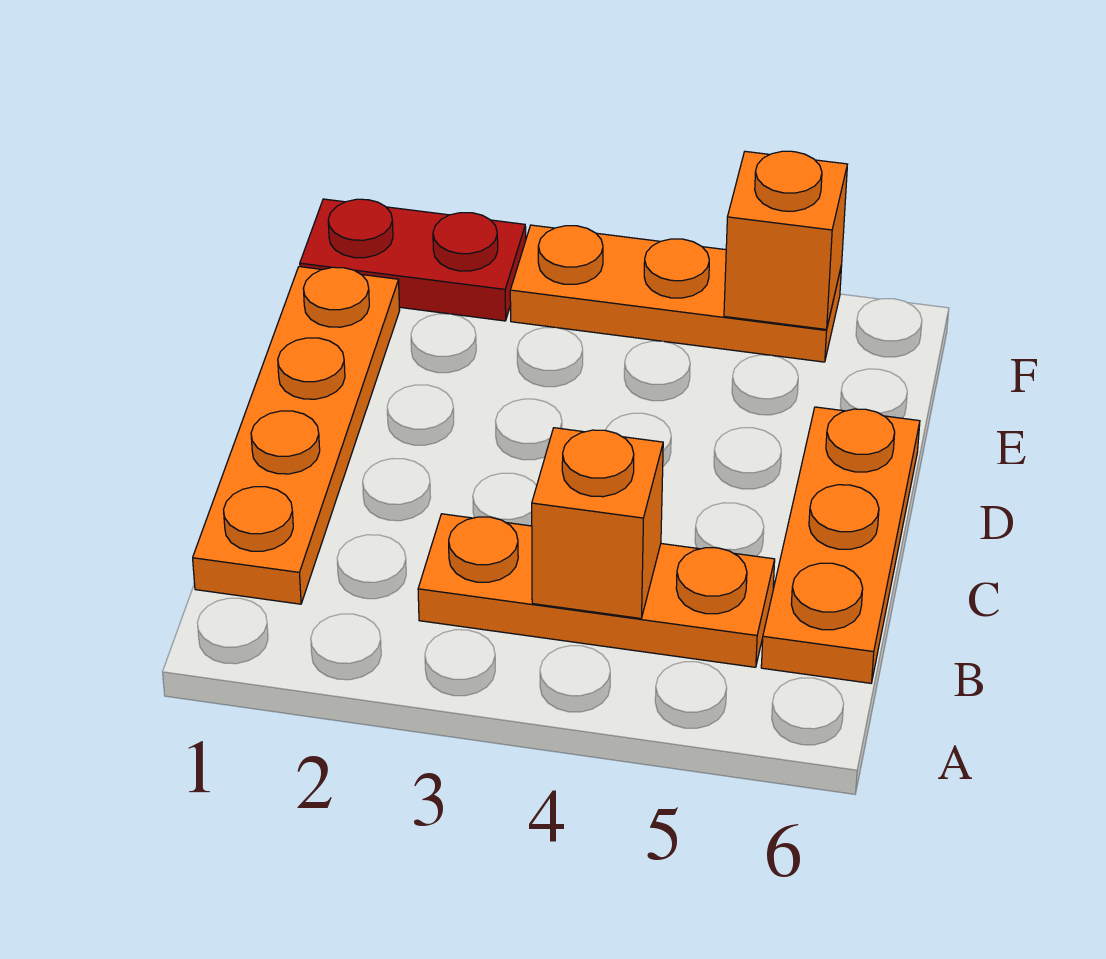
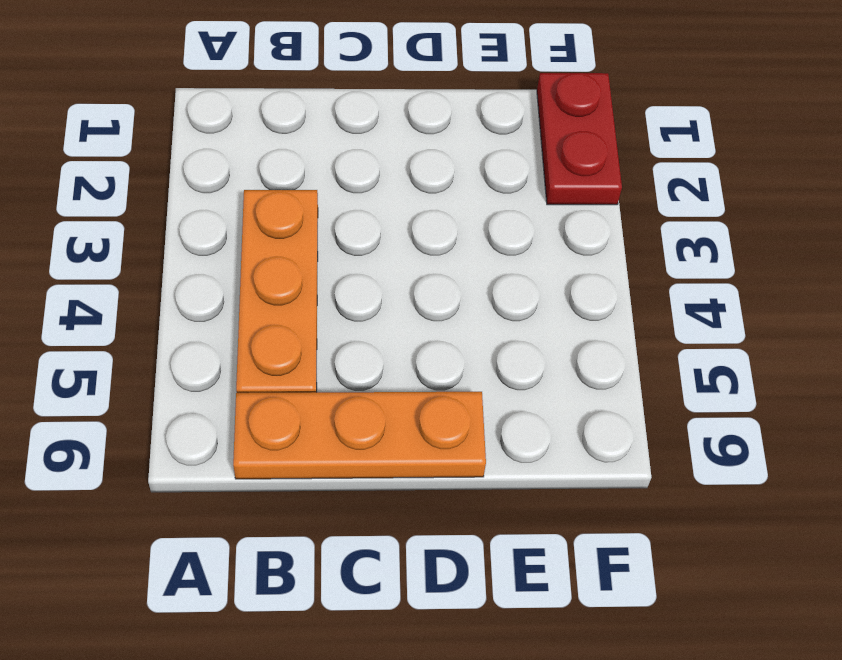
none -> orange plate B1:E1 level 1
none -> orange plate F3:F5 level 1

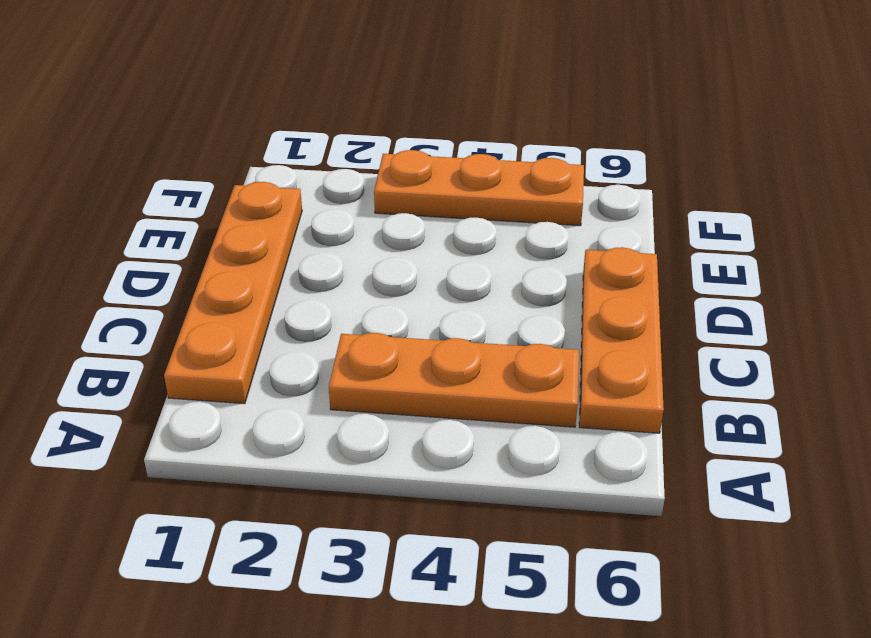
none -> red plate F1:F2 level 1
none -> orange brick B4 level 2

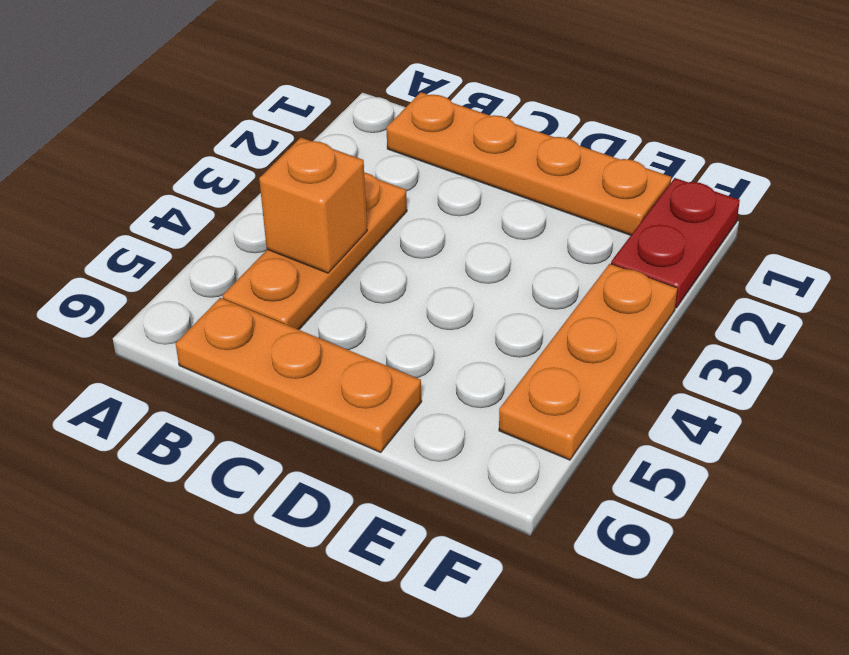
none -> orange brick F5 level 2

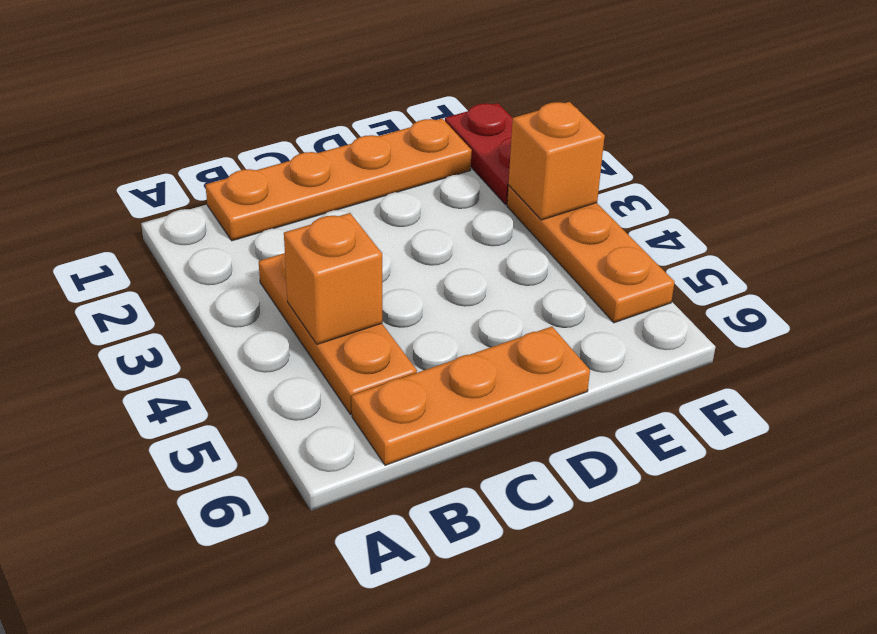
orange brick F3 level 2 -> orange brick F5 level 2

